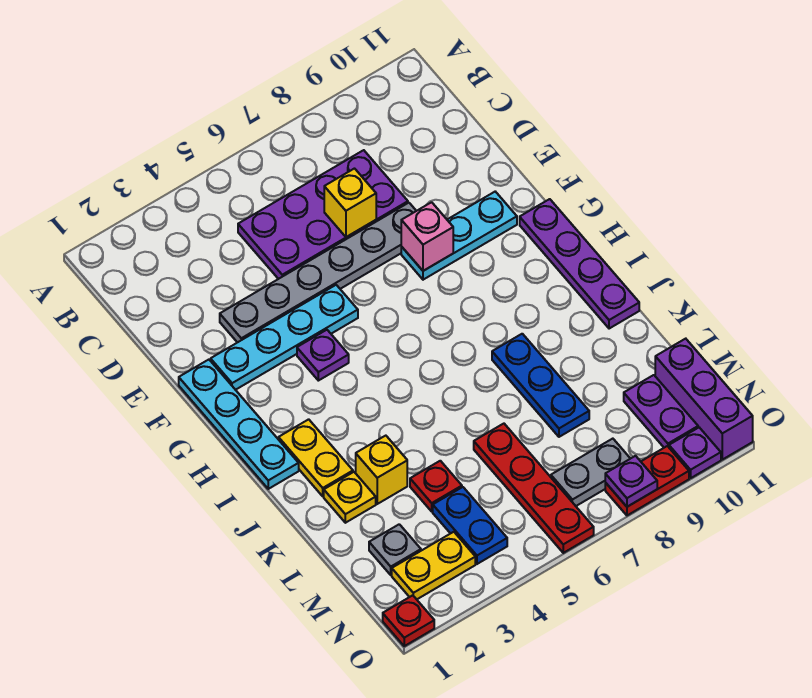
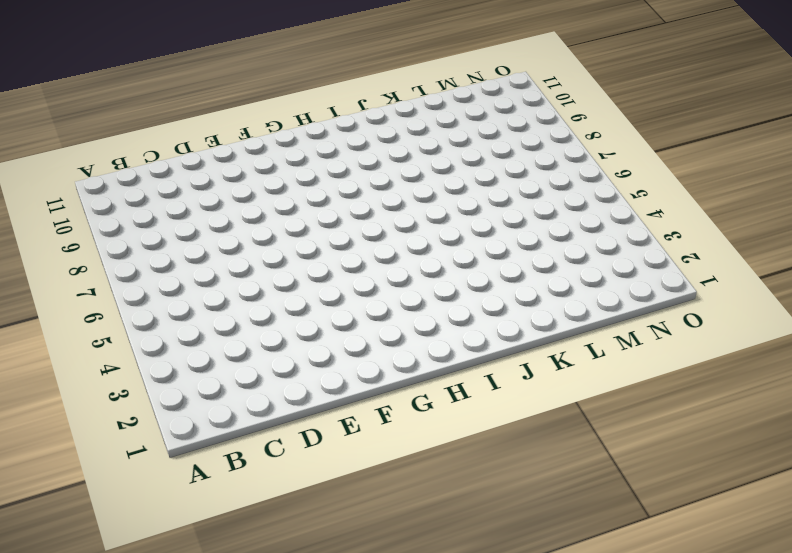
none -> purple plate C5:D8 level 1
none -> grey plate E3:E8 level 1
none -> cyan plate F1:I1 level 1

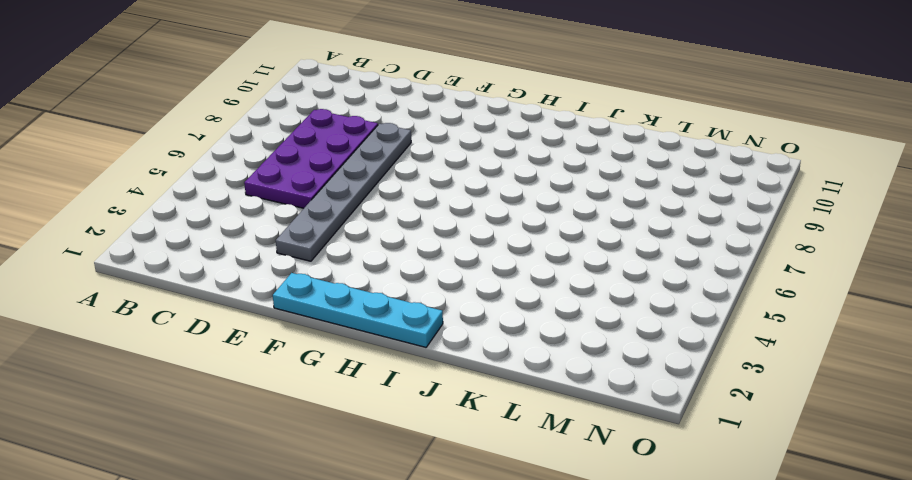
none -> cyan plate F2:F5 level 1
none -> cyan plate F8:F10 level 1
none -> purple plate G4 level 1

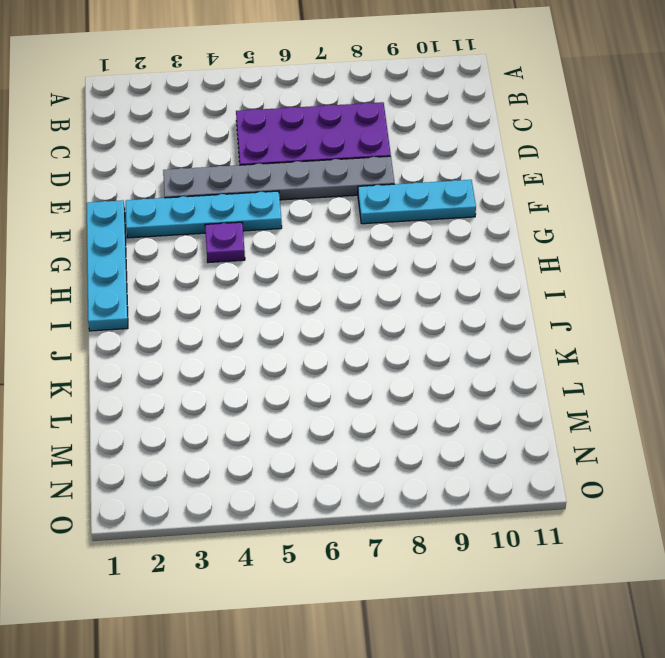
none -> purple plate G11:J11 level 1
none -> yellow plate I2:J2 level 1
none -> blue plate J8:L8 level 1

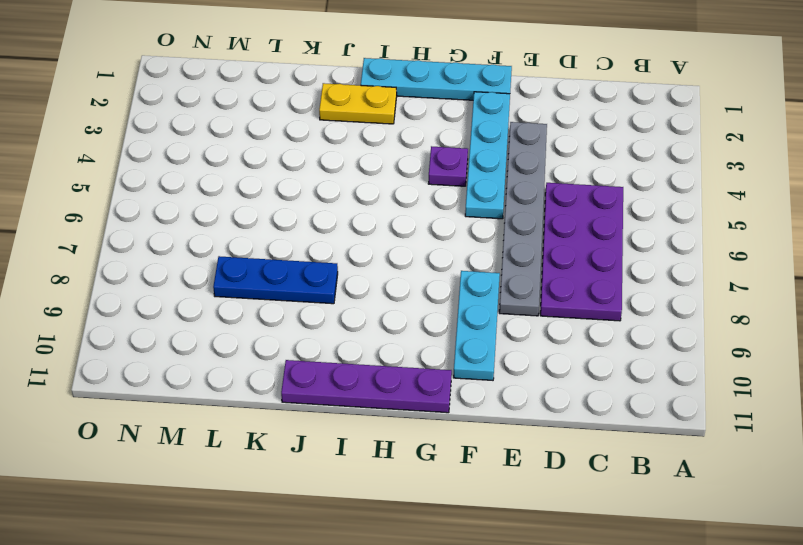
none -> yellow plate K2 level 1
none -> yellow brick K3 level 1
none -> red plate L4 level 1

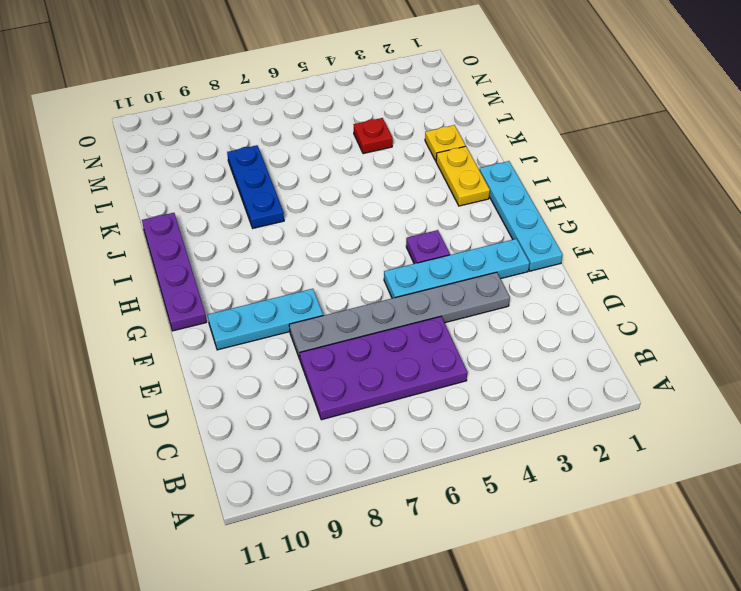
none -> yellow brick K3 level 1
none -> red plate L6:O6 level 1
none -> grey plate M2 level 1

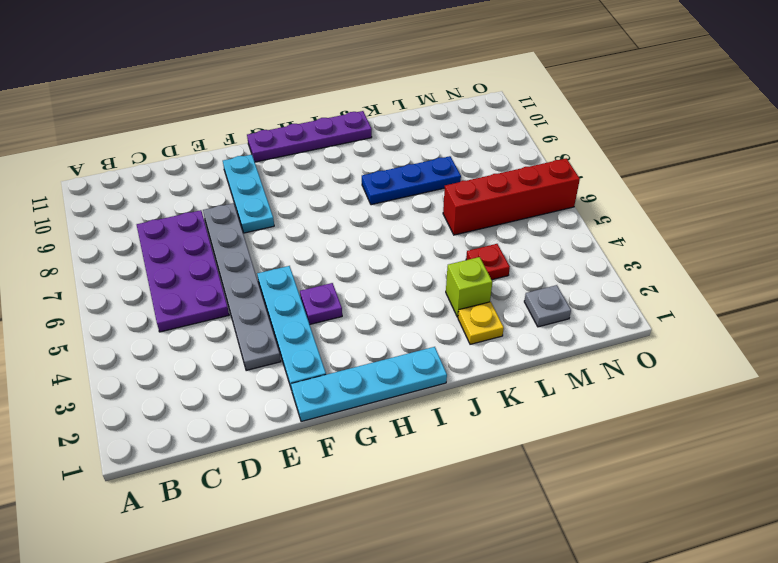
lime brick K3 level 1 -> yellow brick K3 level 1
red brick L6:O6 level 1 -> red plate L6:O6 level 1
none -> yellow plate I2:J2 level 1
none -> blue plate M4:N4 level 1
none -> purple plate M10:N10 level 1

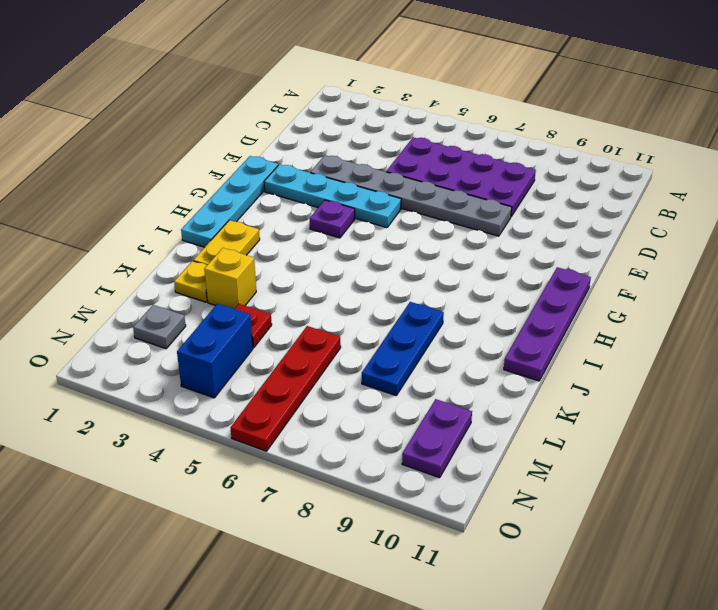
blue brick M4:N4 level 1 -> blue plate M4:N4 level 1
none -> cyan plate F8:F10 level 1
none -> purple brick M11:O11 level 1
none -> yellow plate N2:N3 level 1

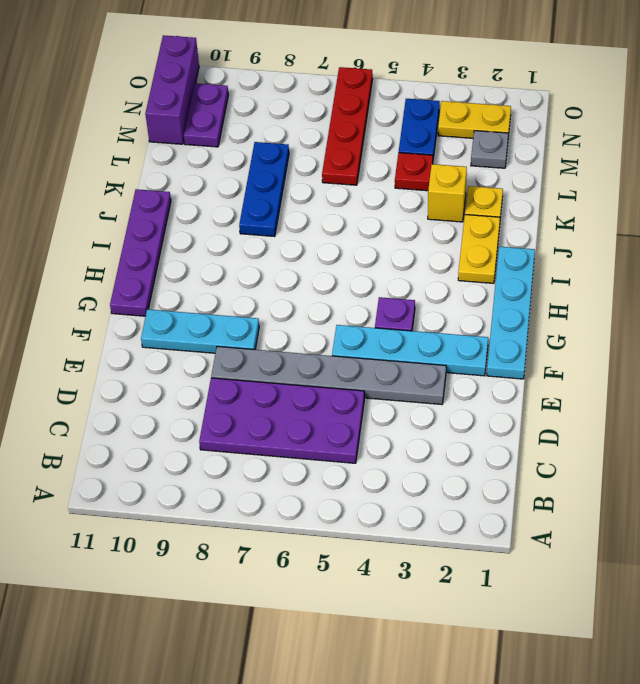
none -> grey plate N7:N8 level 1
none -> red plate O1 level 1
none -> red plate O8:O9 level 1

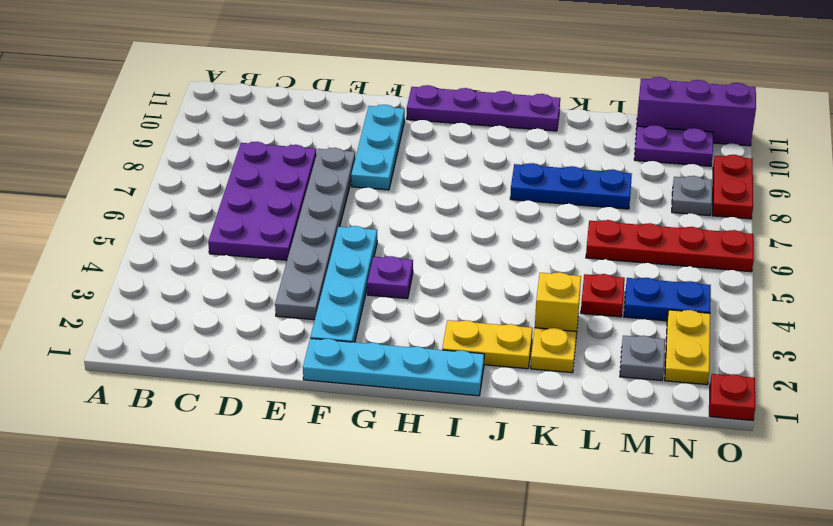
grey plate N8 level 1 -> grey plate N7:N8 level 1
none -> purple plate O10 level 1
none -> yellow brick D7 level 2
none -> pink brick F8 level 2

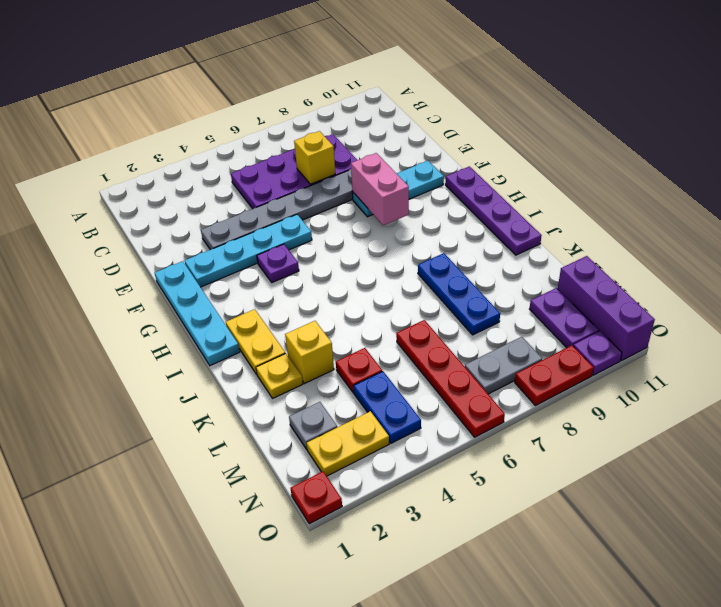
pink brick F8:G8 level 2 -> pink brick F8 level 2
none -> purple plate O8 level 2

